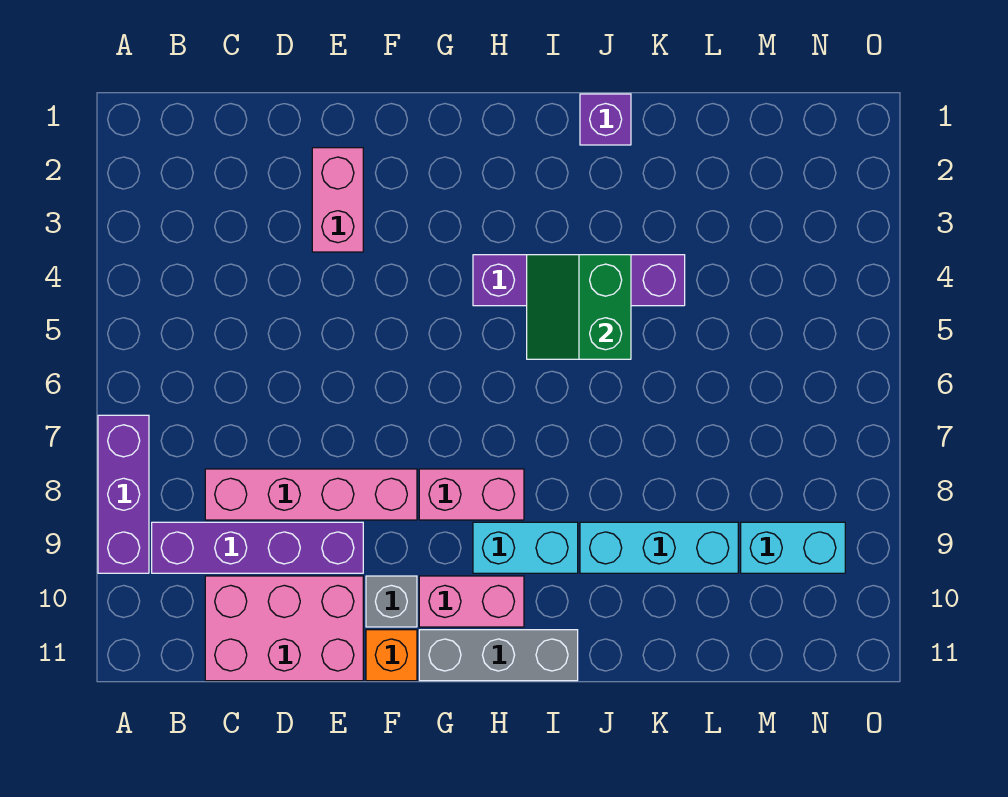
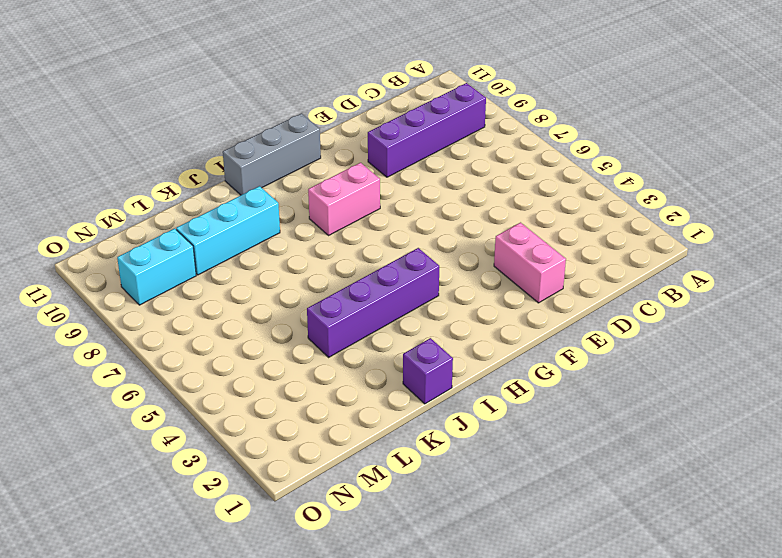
none -> purple brick A7:A9 level 1
none -> pink brick C8:F8 level 1
none -> pink brick C10:E11 level 1

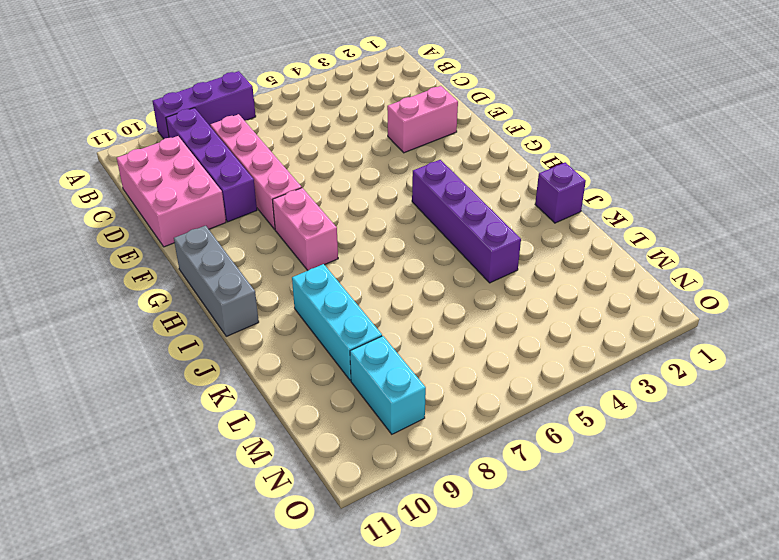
none -> grey brick F10 level 1
none -> orange brick F11 level 1
none -> pink brick G10:H10 level 1

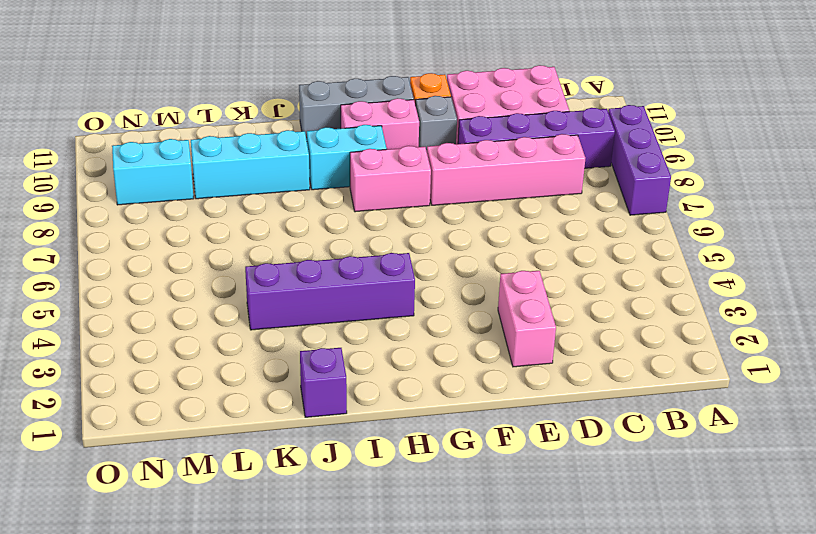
none -> green slope I4:J5 level 2 top J

